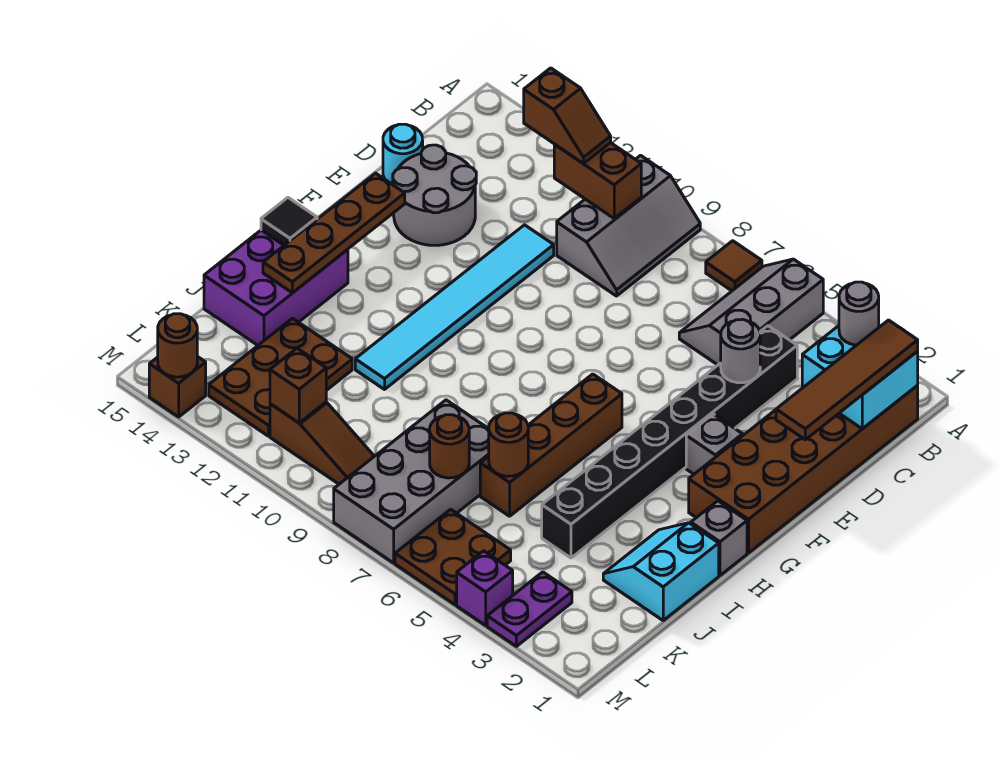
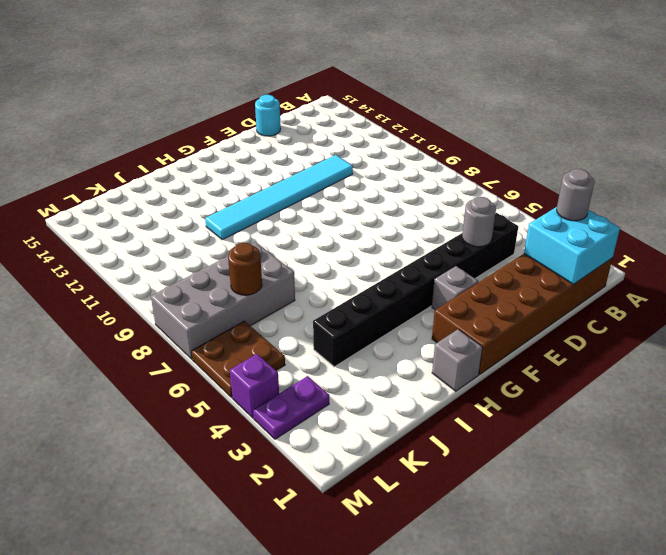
none -> grey slope A5:C6 level 1 top 5
none -> brown tile A7 level 1
none -> grey slope A9:C10 level 1 top 10
none -> grey round brick D13:E14 level 1

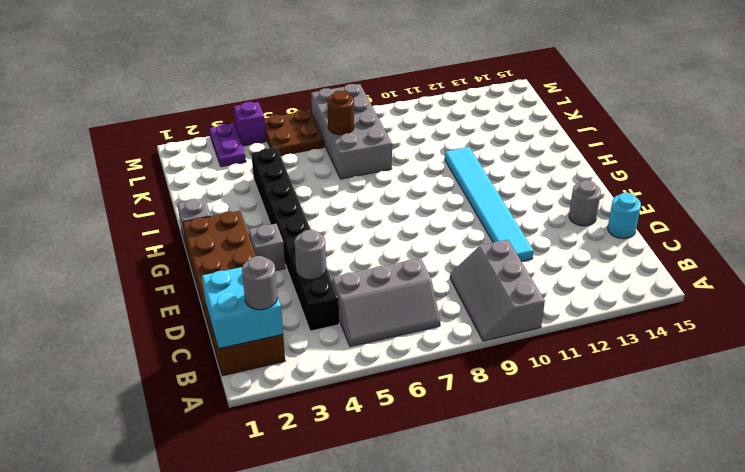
grey slope B5:C7 level 1 top C -> grey slope A5:C6 level 1 top 5
grey round brick E14 level 1 -> grey round brick D13:E14 level 1
none -> brown tile A7 level 1
none -> brown brick G6:J6 level 1
none -> purple brick H14:J15 level 1
none -> cyan slope I1:J2 level 1 top 1

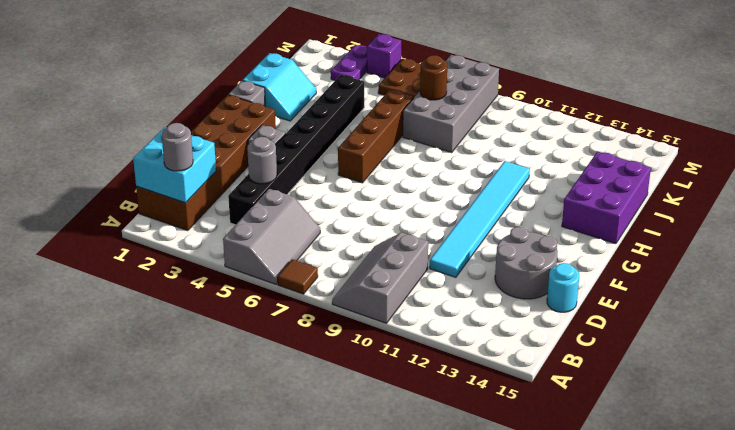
none -> brown plate J12:L13 level 1
none -> brown slope L9:L11 level 1 top 11
none -> brown brick M14 level 1
none -> brown brick B10:B11 level 2

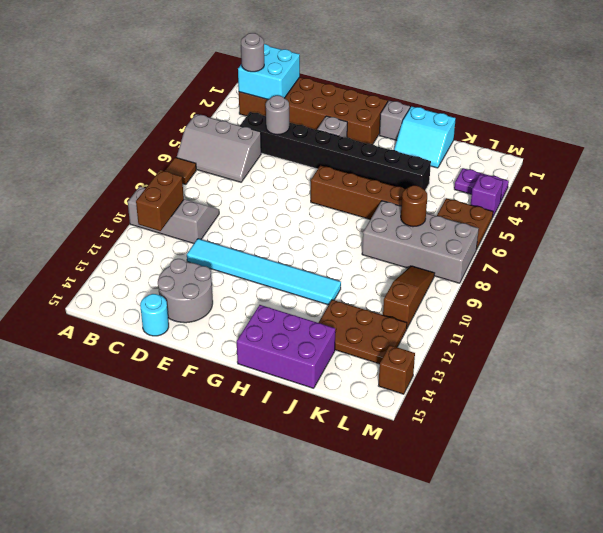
none -> brown plate F14:I14 level 2
none -> black tile H15 level 2
none -> brown round brick J6 level 2
none -> brown brick L11 level 2

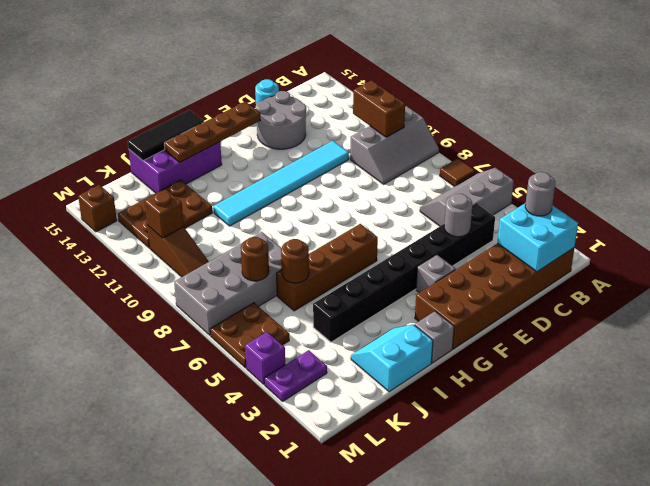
black tile H15:J15 level 2 -> black tile H15 level 2
none -> brown round brick M14 level 2
none -> brown tile B1:E1 level 3
none -> brown slope B11:B12 level 3 top 12

